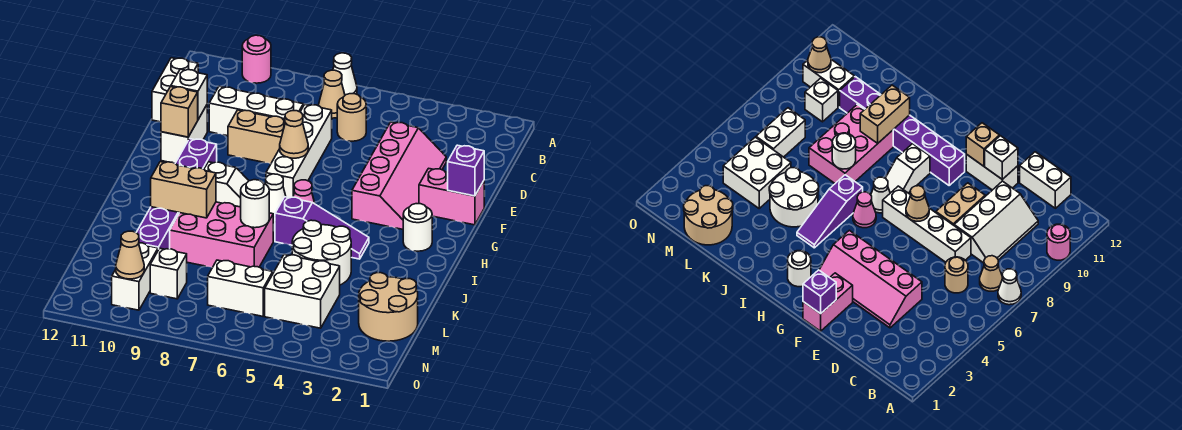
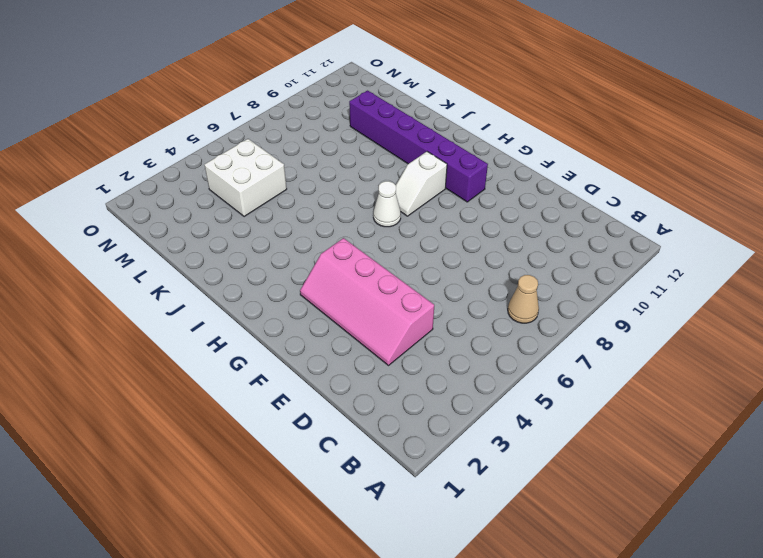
none -> white cone A7 level 1
none -> pink round brick A10 level 1
none -> tan round brick C6 level 1
none -> white slope C8:D10 level 1 top D

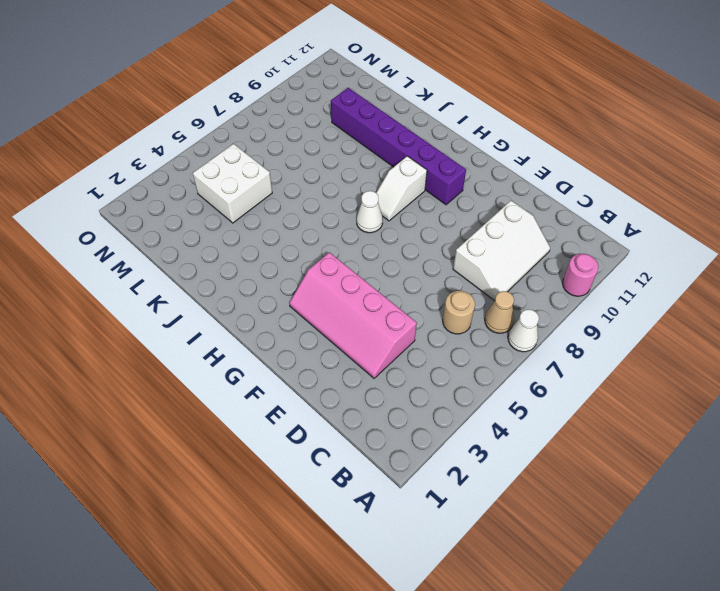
none -> white brick C12:D12 level 1
none -> white brick D7:G7 level 1
none -> tan brick E8:E9 level 1
none -> white brick E11:F11 level 1

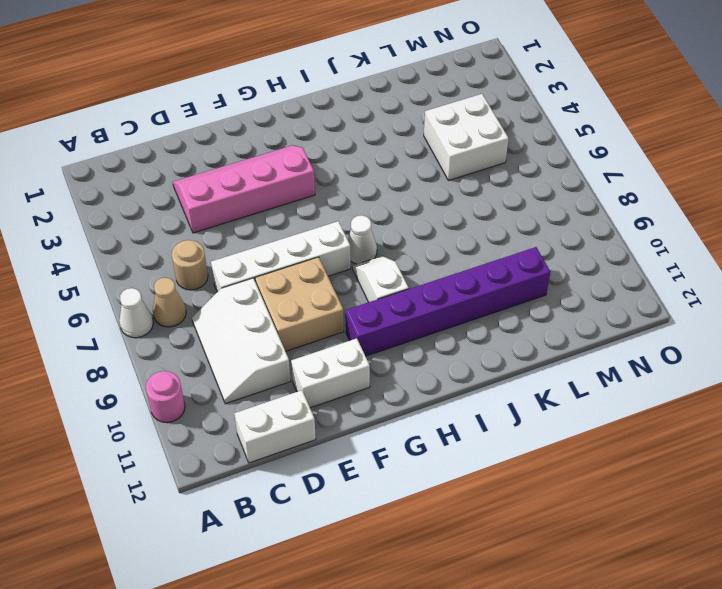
tan brick E8:F9 level 1 -> tan brick E8:E9 level 1
none -> pink brick F1:F2 level 1
none -> white round brick H2 level 1
none -> pink cone H6 level 1
none -> purple slope I4:I6 level 1 top 6

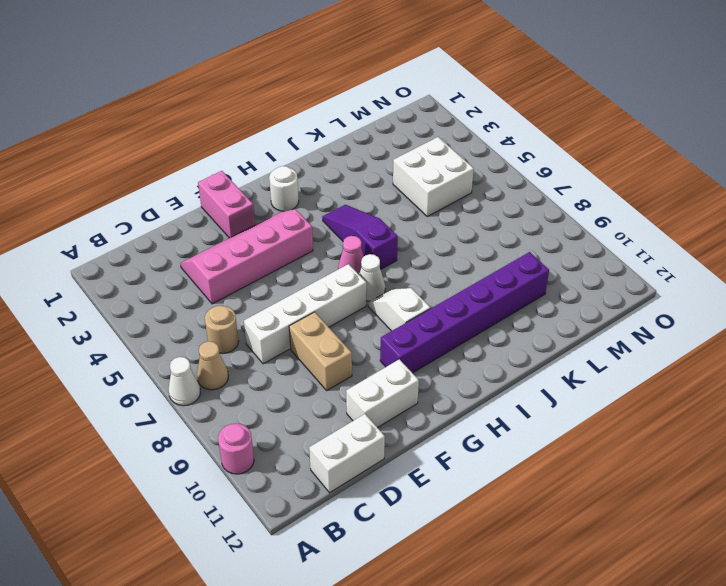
none -> white slope C8:D10 level 1 top D
none -> white round brick J4:K5 level 1
none -> pink brick J7:K9 level 1
none -> tan round brick L1:M2 level 1

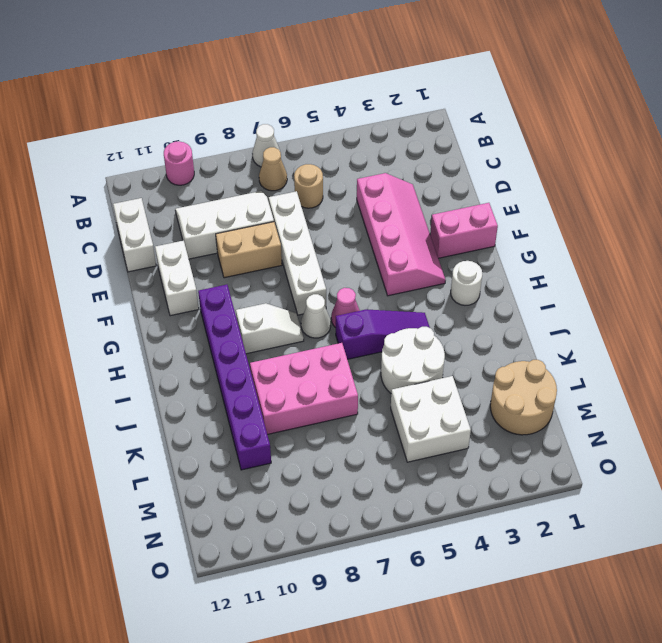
none -> white brick M6:M7 level 1
none -> white brick M9 level 1
none -> white brick M10:N10 level 1
none -> white brick E11 level 2

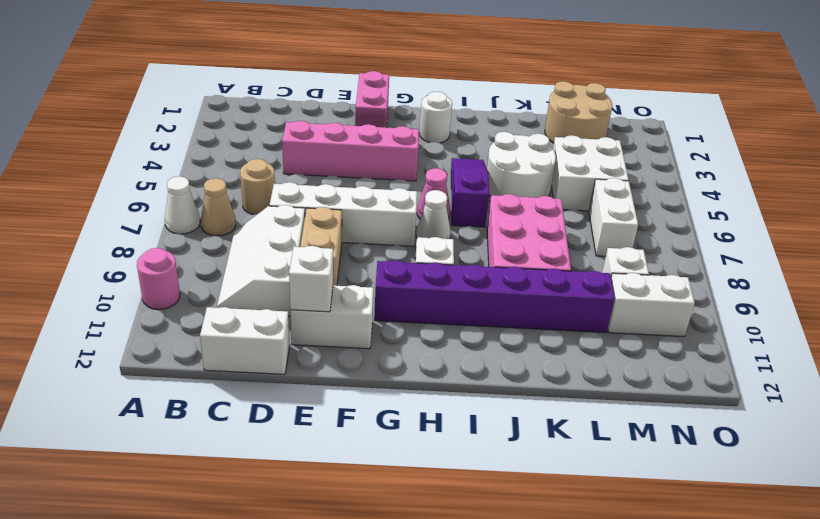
none -> purple brick F1 level 2
none -> tan cone F7 level 2
none -> tan brick F11 level 2
none -> white round brick J7 level 2

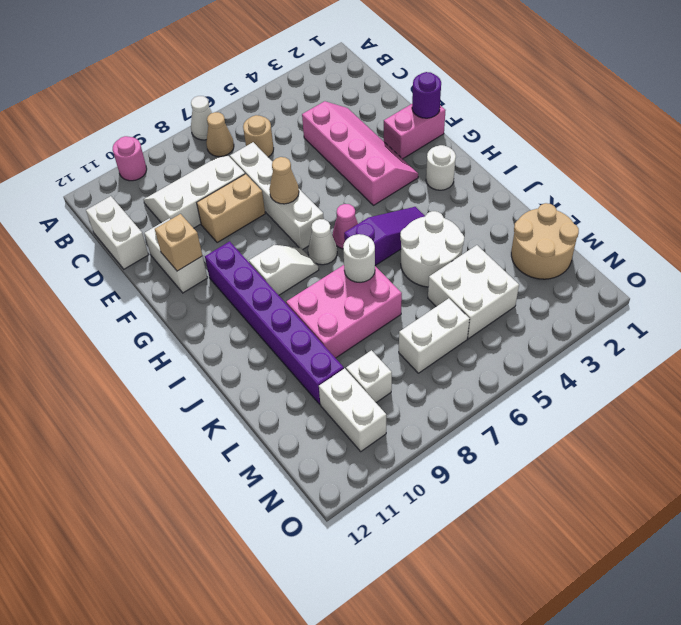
purple round brick F1 level 2 -> purple brick F1 level 2
none -> white brick E11 level 2
none -> tan brick J9:J10 level 2
none -> tan cone N10 level 2

